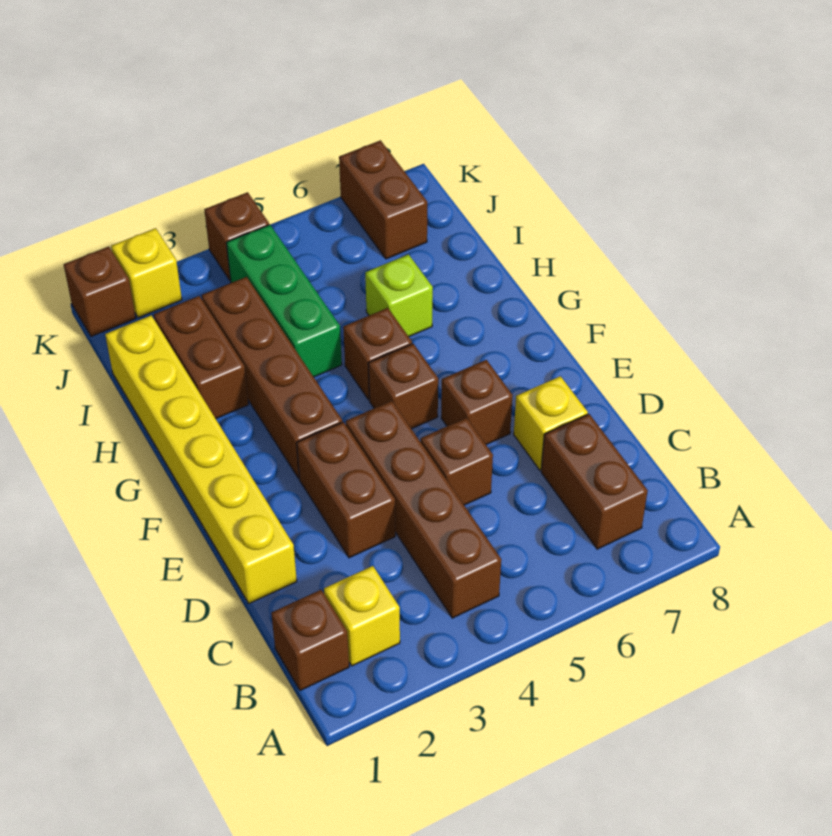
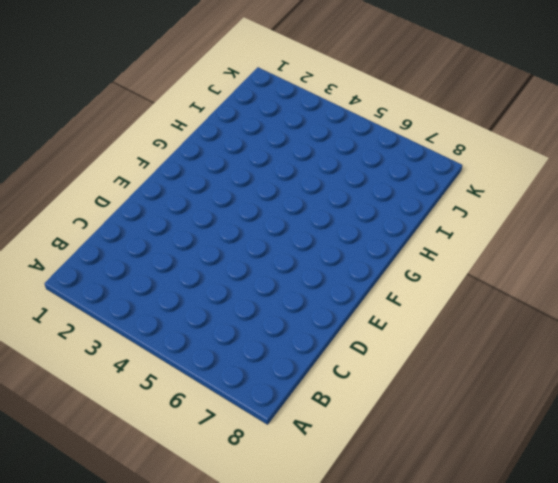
none -> brown brick B1 level 1
none -> yellow brick B2 level 1
none -> brown brick B4:E4 level 1

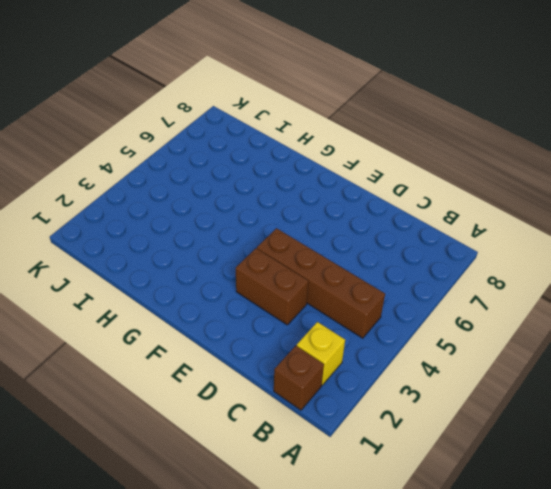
none -> brown brick B7:C7 level 1
none -> yellow brick D1:I1 level 1
none -> brown brick D5 level 1

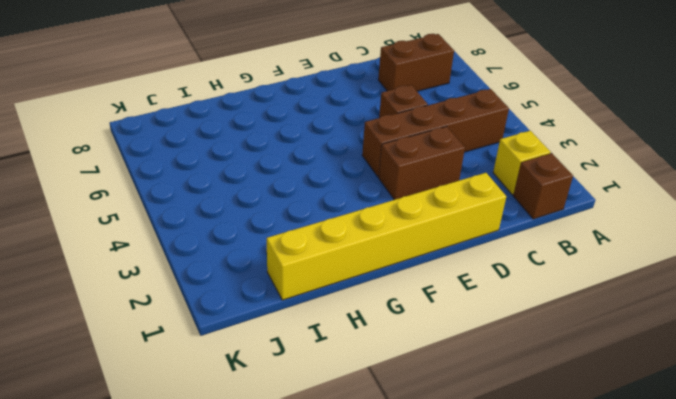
none -> yellow brick D7 level 1
none -> brown brick E6 level 1
none -> brown brick F3:I3 level 1

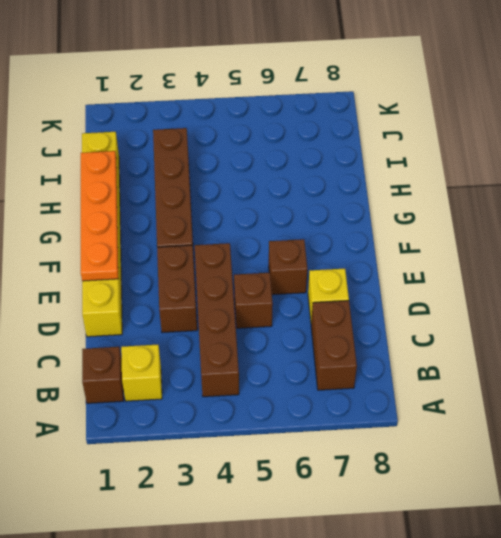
orange plate E1:H1 level 2 -> none
none -> brown brick F5 level 1
none -> brown brick G5 level 1
none -> brown brick H2:I2 level 1

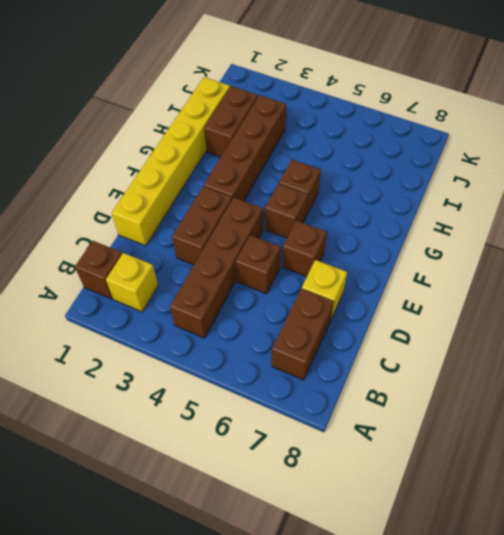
none -> green brick H4:J4 level 1
none -> lime brick H6 level 1
none -> brown brick J7:K7 level 1

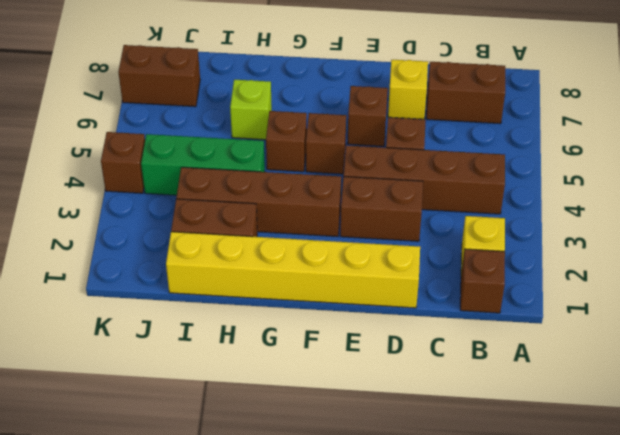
none -> brown brick K1 level 1
none -> yellow brick K2 level 1

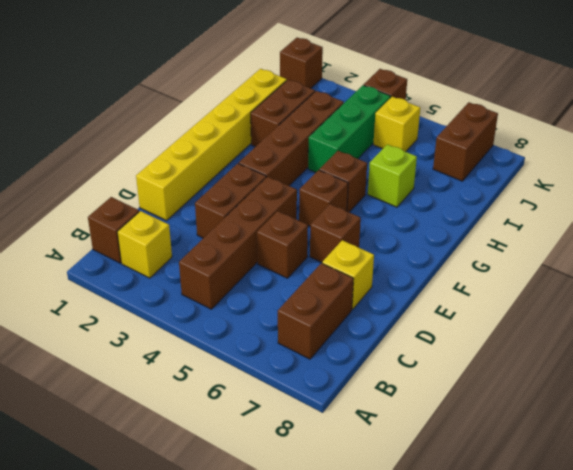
yellow brick J5 level 1 -> yellow brick K2 level 1

